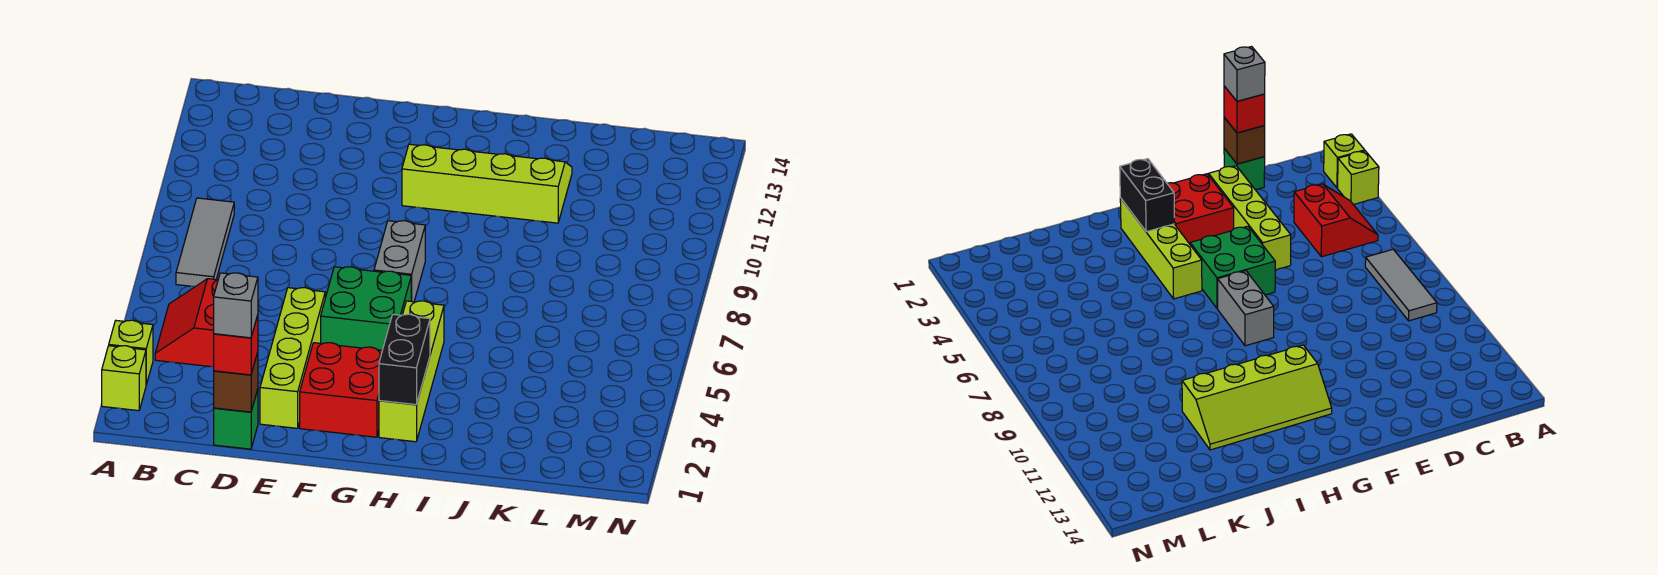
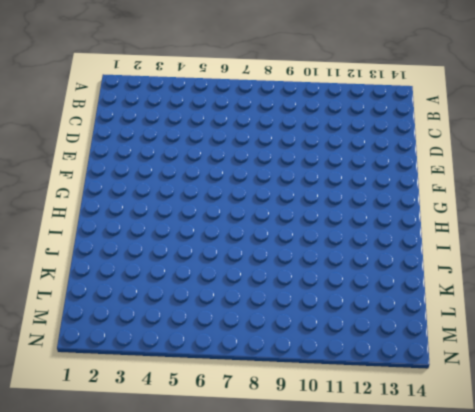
none -> lime brick A2 level 1
none -> lime brick A3 level 1
none -> red slope B4:C5 level 1 top C

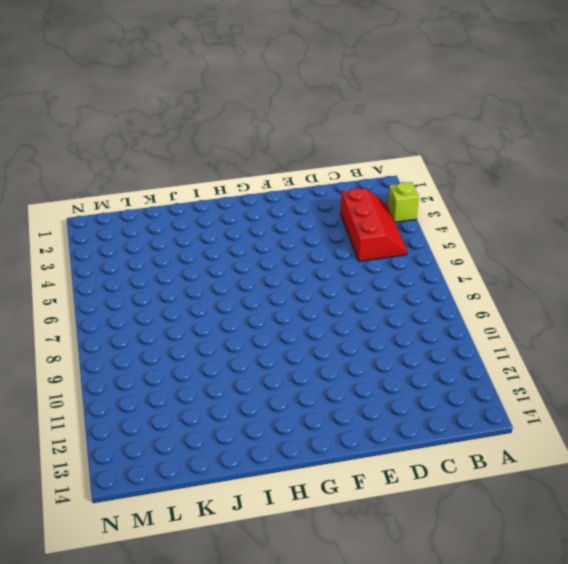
red slope B3:C5 level 1 top C -> red slope B4:C5 level 1 top C
none -> lime brick A2 level 1
none -> grey tile B7:B9 level 1
none -> green brick D1 level 1

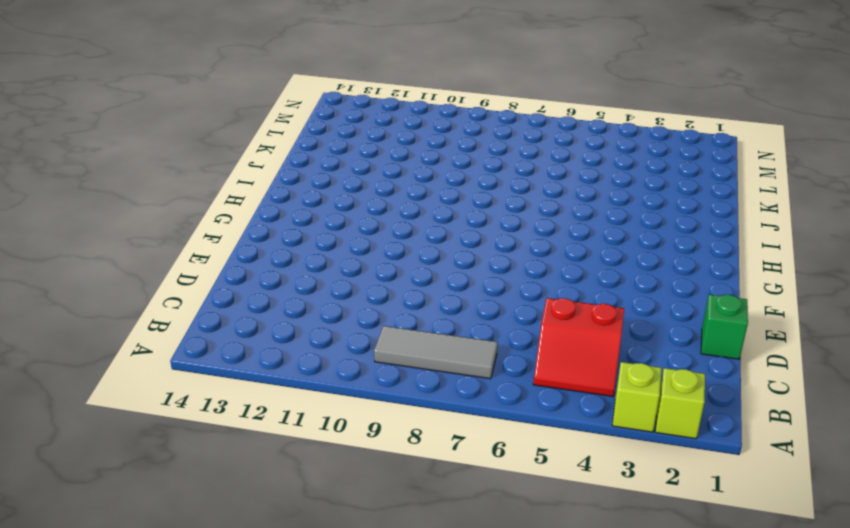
none -> lime brick E2:E5 level 1
none -> red brick F2:G3 level 1
none -> green brick F5:G6 level 1

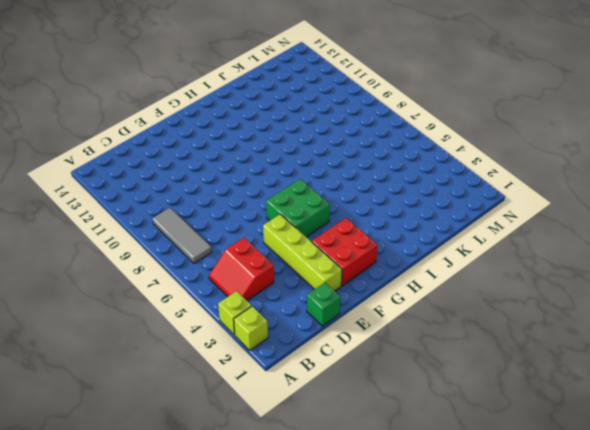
none -> grey brick G7:G8 level 1
none -> lime slope G11:J12 level 1 top 11
none -> lime brick H2:H5 level 1

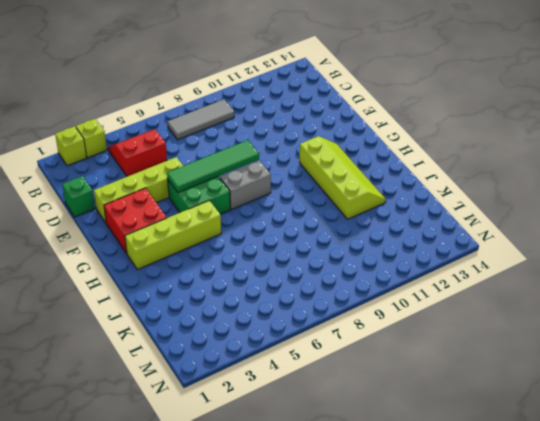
green tile F5:F8 level 2 -> none
none -> brown brick D1 level 2
none -> black brick H2:H3 level 2
none -> red brick D1 level 3

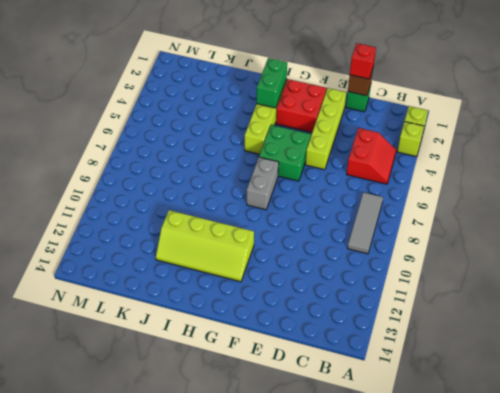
green brick H2:H3 level 2 -> black brick H2:H3 level 2
none -> grey brick D1 level 4

